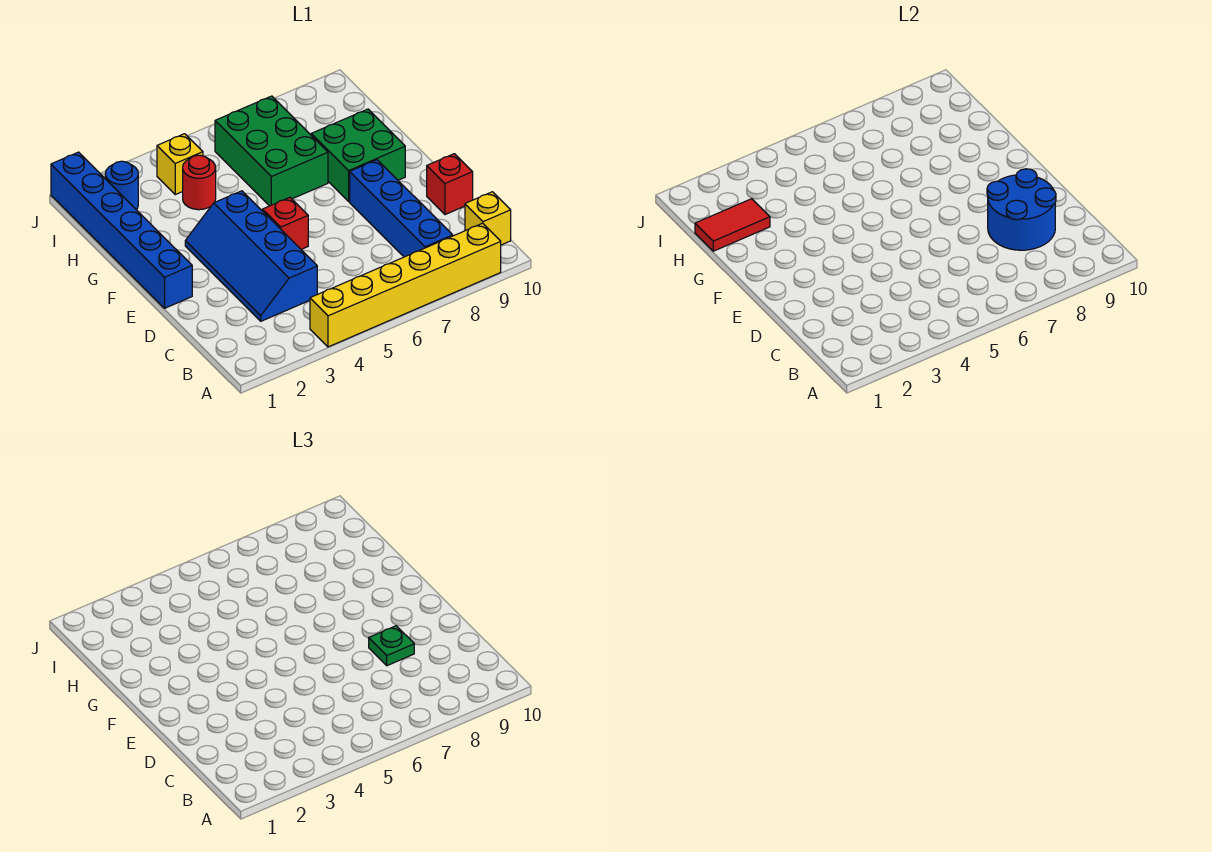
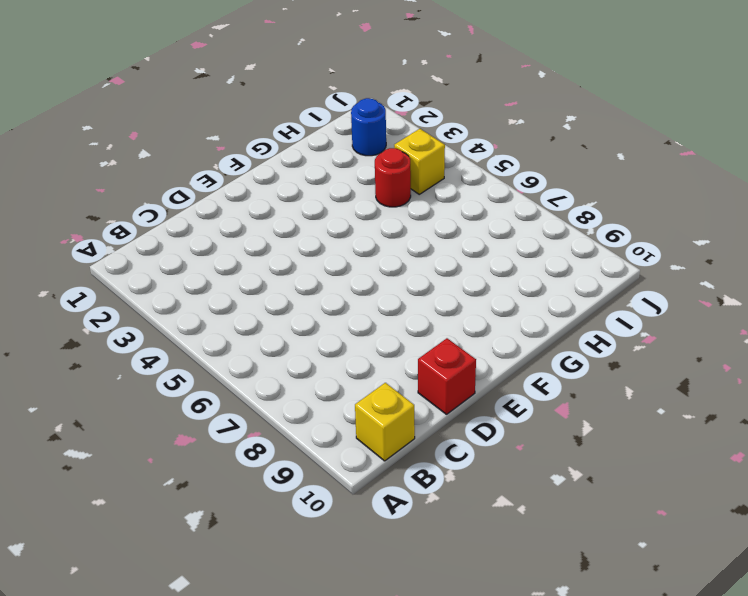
none -> yellow brick A4:A9 level 1
none -> blue brick B8:E8 level 1
none -> blue slope C3:F4 level 1 top 4

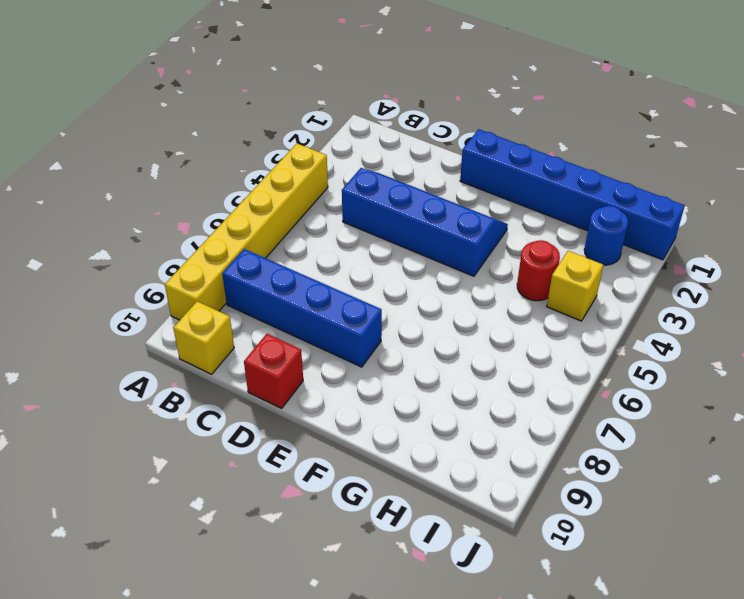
none -> red brick E5 level 1
none -> green brick F8:G9 level 1
none -> green brick G6:I7 level 1

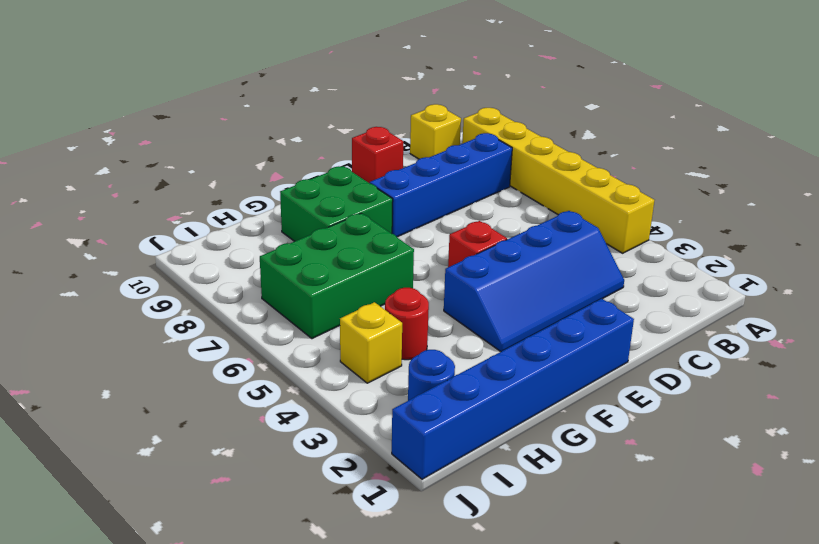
none -> blue round brick C8:D9 level 2
none -> red tile H1:H2 level 2
none -> green plate D8 level 3

